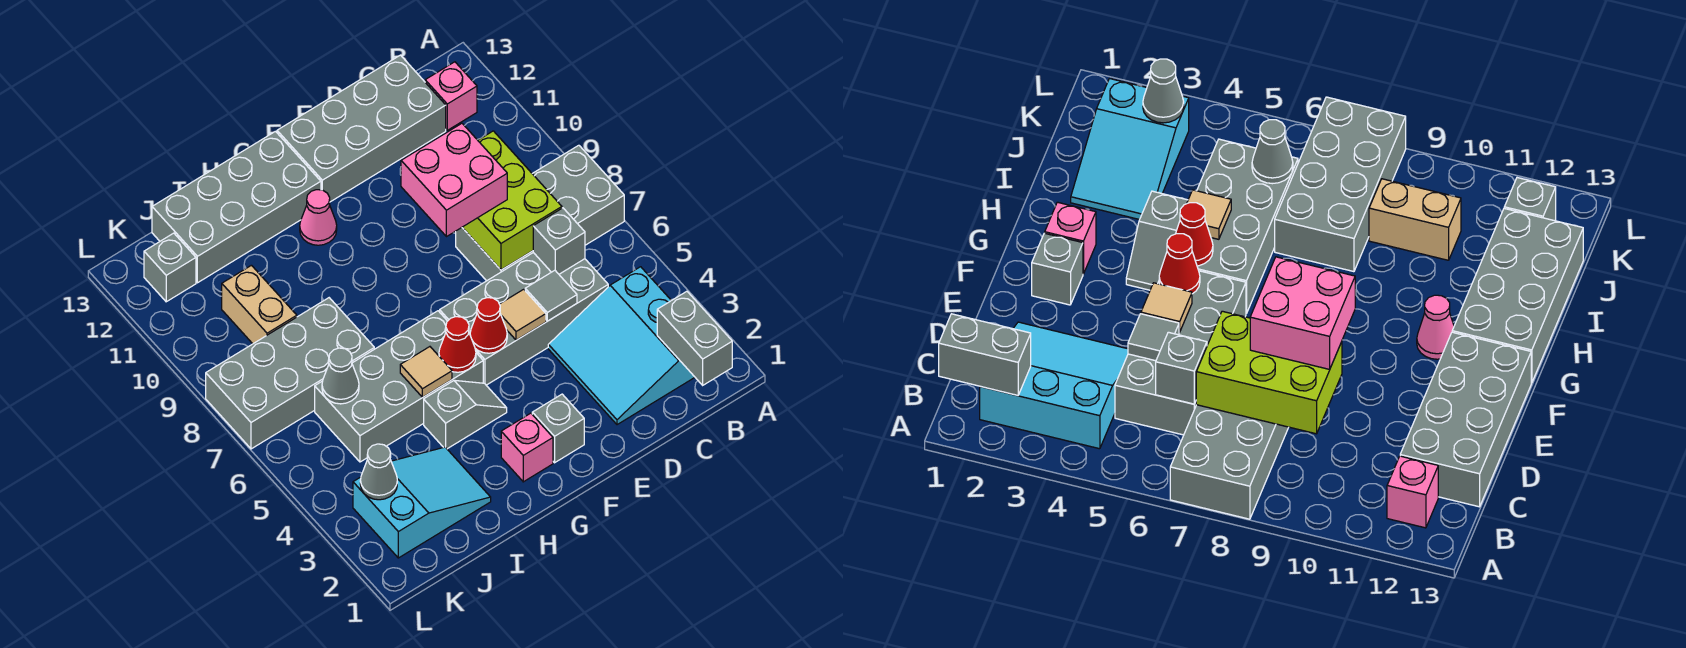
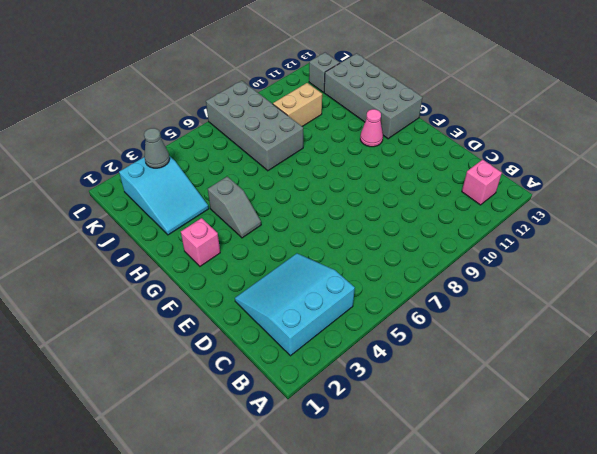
none -> grey brick A7:D8 level 1
none -> grey brick C5:F6 level 1
none -> grey brick C12:F13 level 1

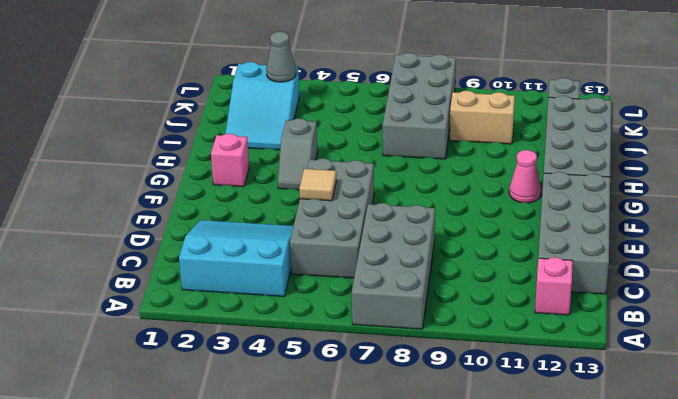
none -> grey brick F2 level 1
none -> grey brick G5:J6 level 1
none -> grey brick B1:B2 level 2

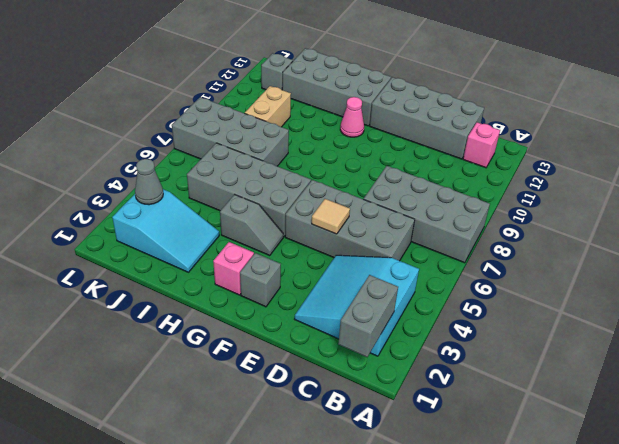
none -> grey brick C6 level 2
none -> lime brick C7:D9 level 2
none -> grey tile D5 level 2

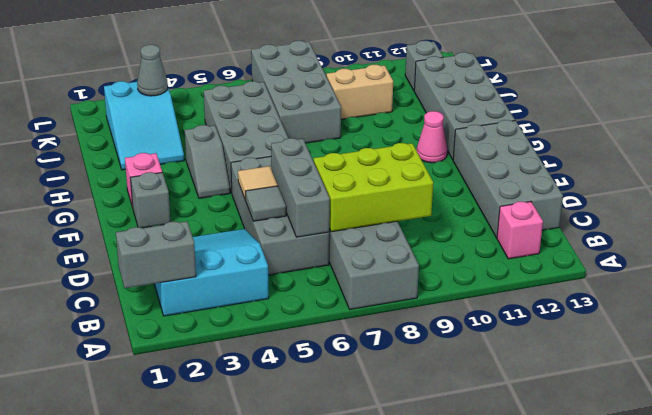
grey brick C6:E6 level 2 -> grey brick C6 level 2
none -> red cone F5 level 2
none -> red cone G5 level 2
none -> tan tile H5 level 2

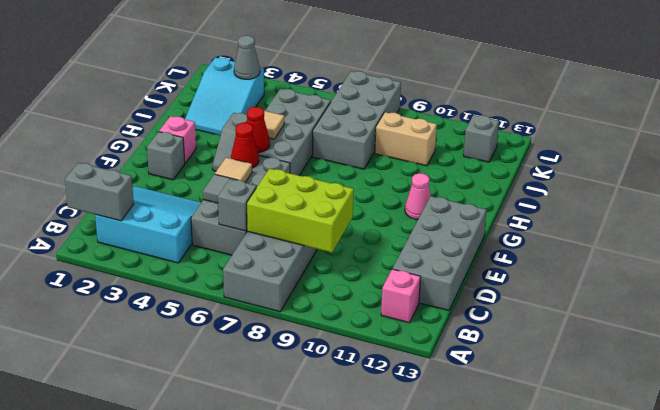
none -> grey brick G12:J13 level 1
none -> grey cone J6 level 2
none -> pink brick D8:E9 level 3

